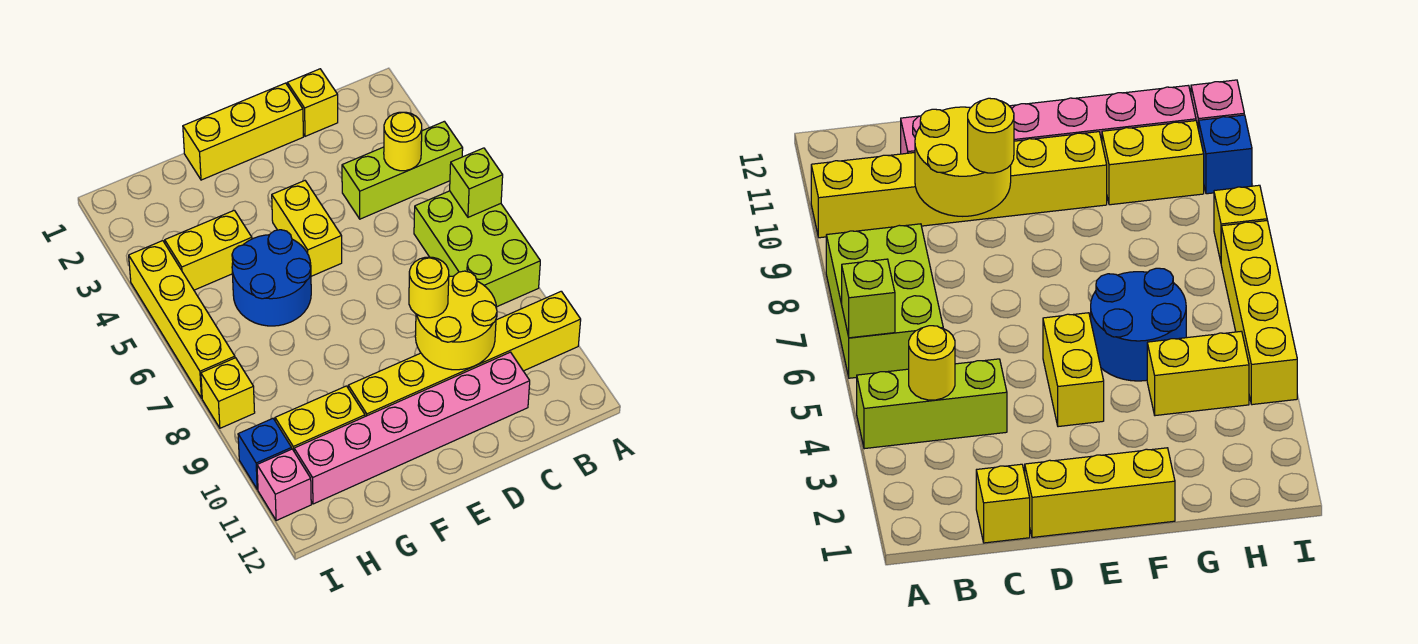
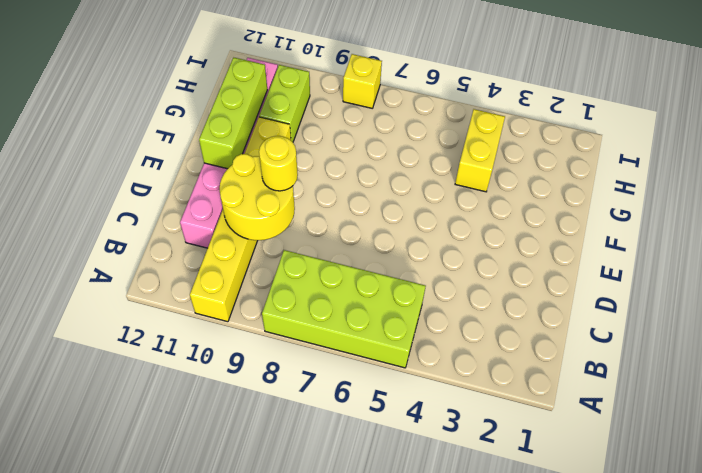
lime brick A5:B8 level 1 -> lime brick A6:B8 level 1
lime brick E11:G11 level 2 -> lime brick A4:C4 level 1
lime brick G10:H10 level 1 -> yellow brick G10:H10 level 1
none -> yellow brick C1 level 1
none -> yellow brick D1:F1 level 1
none -> yellow brick E4:E5 level 1

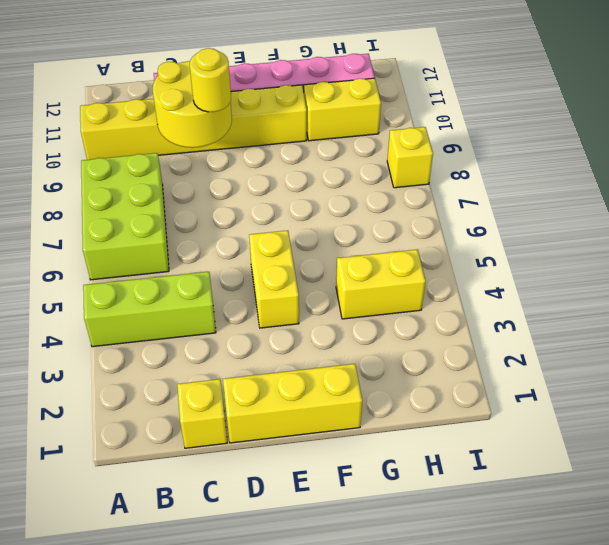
none -> blue round brick F5:G6 level 1
none -> yellow brick I4:I7 level 1
none -> blue brick I10 level 1

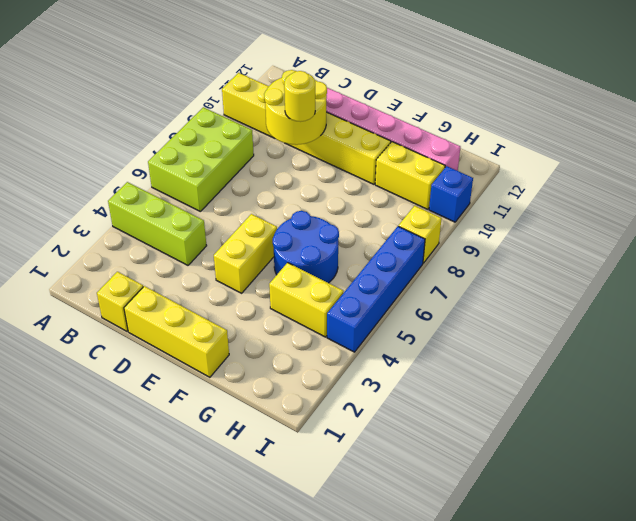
blue brick I4:I7 level 1 -> yellow brick I4:I7 level 1
none -> pink brick I11 level 1
none -> lime brick A6 level 2
none -> yellow round brick B4 level 2

